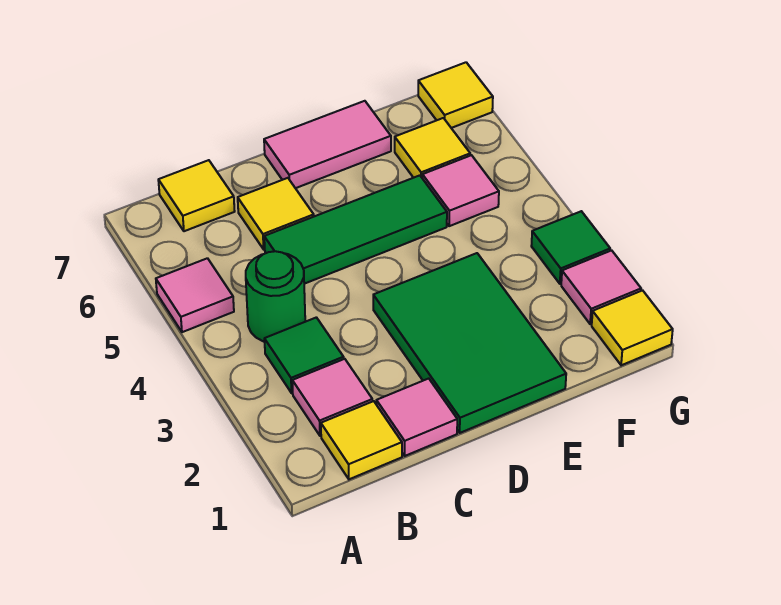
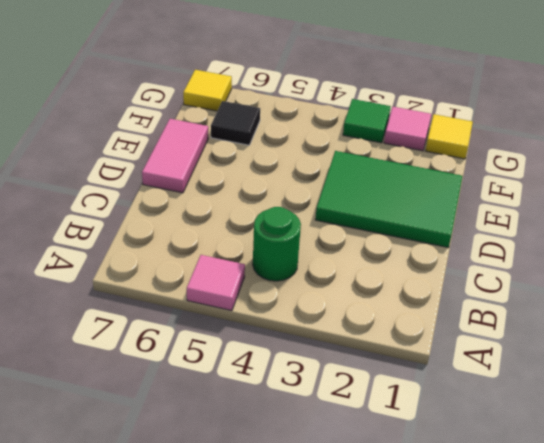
black tile F6 level 1 -> yellow tile F6 level 1
none -> yellow tile B1 level 1
none -> pink tile B2 level 1
none -> green tile B3 level 1

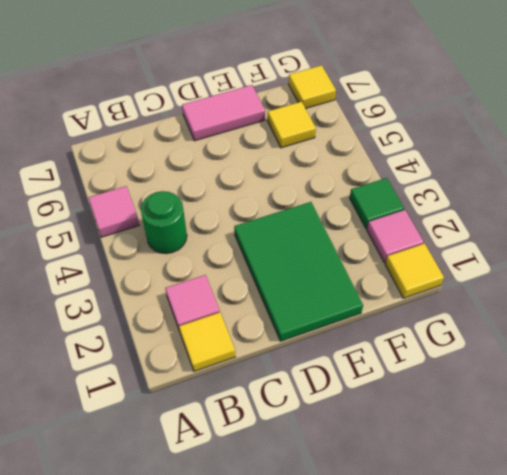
none -> green tile B3 level 1
none -> yellow tile B7 level 1
none -> pink tile C1 level 1

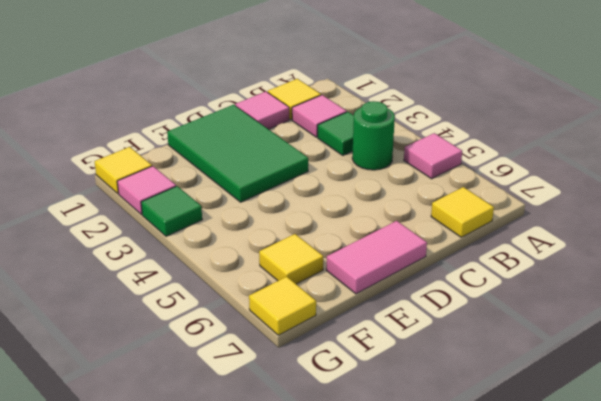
none -> green tile C5:E5 level 1
none -> yellow tile C6 level 1
none -> pink tile F5 level 1

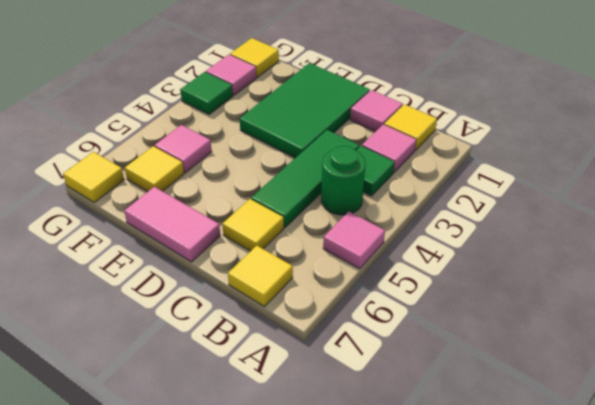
green tile C3:C5 level 1 -> green tile C5:E5 level 1

